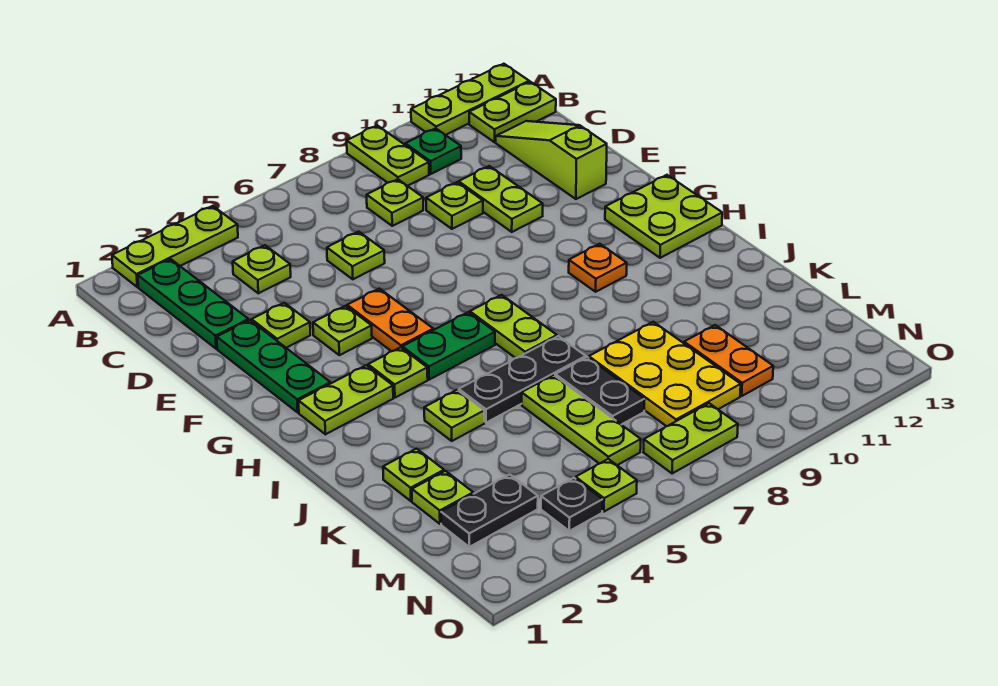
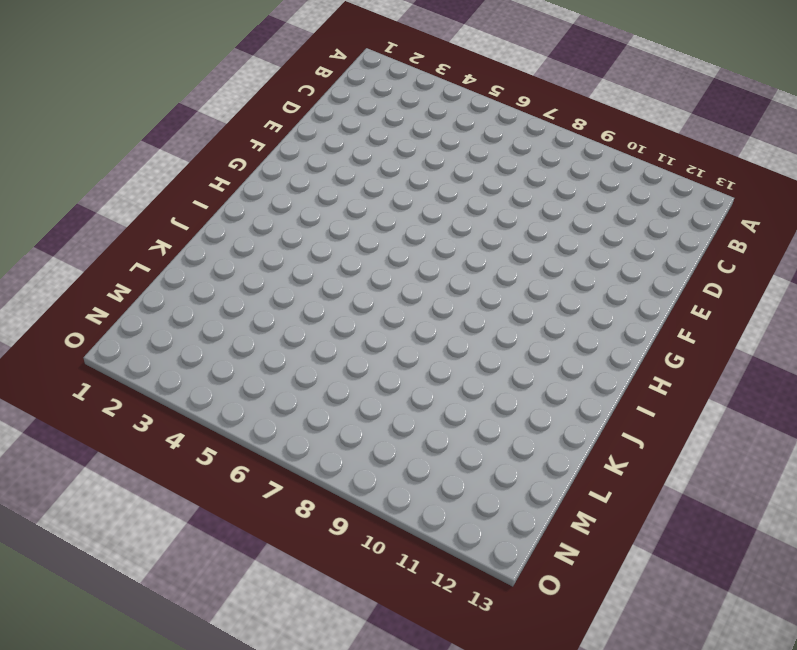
none -> lime plate A2:A4 level 1
none -> lime plate A9:B9 level 1
none -> lime plate A11:A13 level 1
none -> green plate B2:D2 level 1

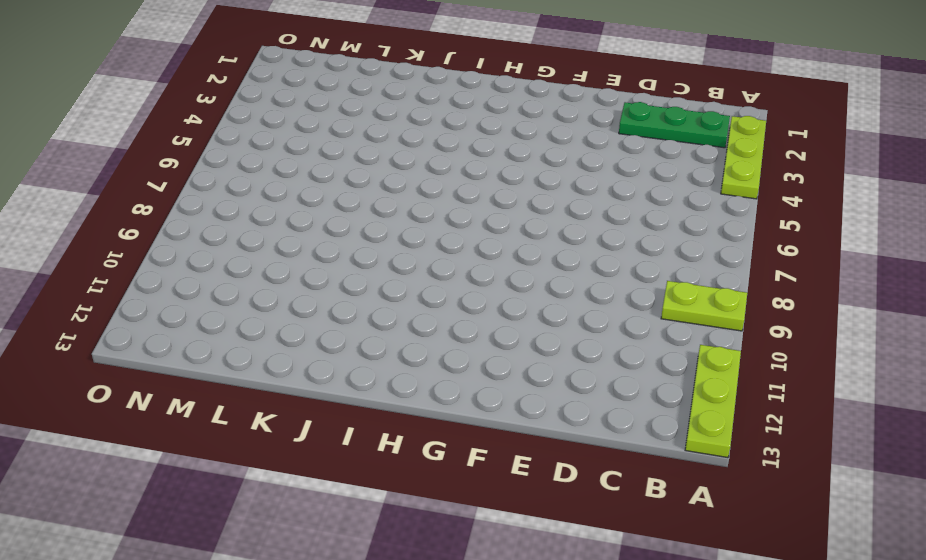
none -> green plate B10 level 1
none -> lime plate B12:B13 level 1
none -> lime plate C4 level 1
none -> lime plate C8 level 1

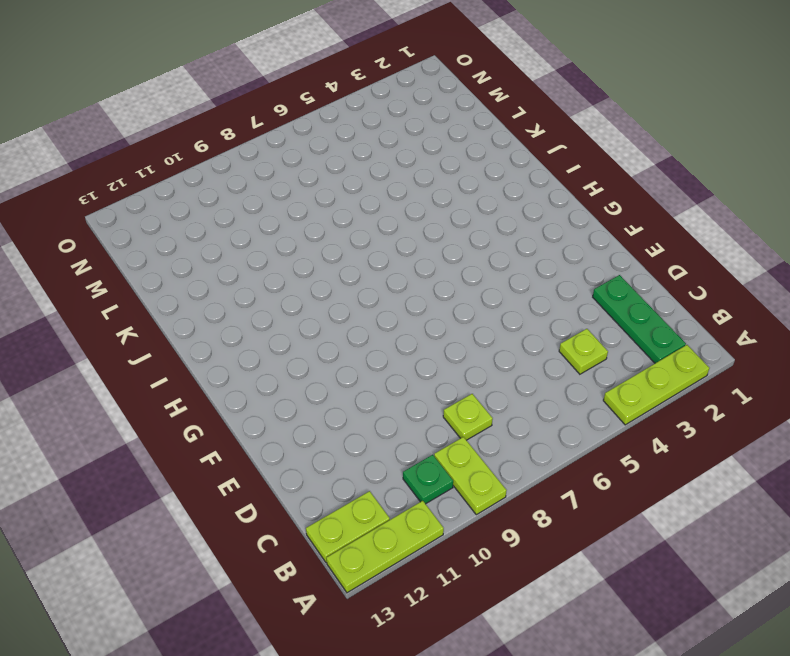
none -> lime slope C12:E12 level 1 top E
none -> lime plate D6 level 1
none -> lime plate D9 level 1
none -> lime plate D10:E10 level 1

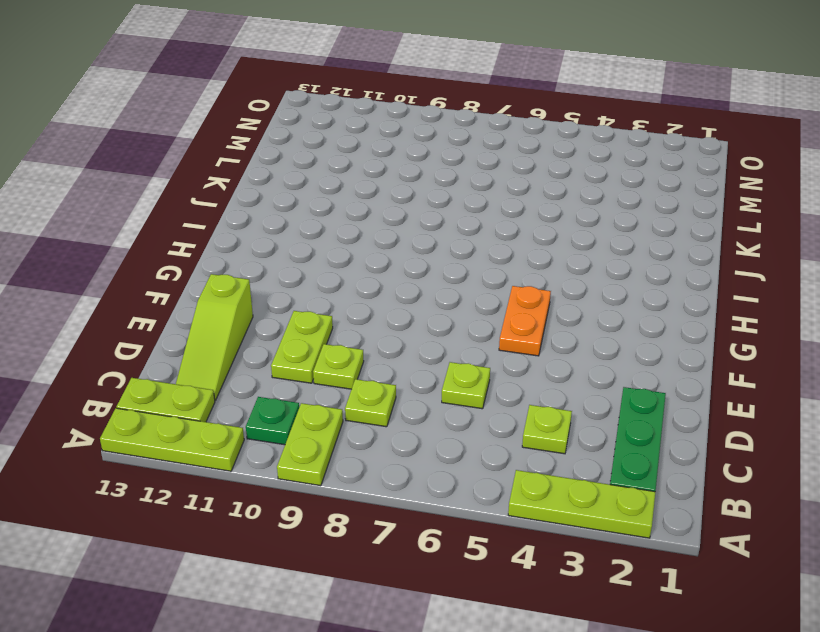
none -> green plate E2:G2 level 1
none -> lime plate E3 level 1
none -> lime plate F4 level 1
none -> lime plate G12:H13 level 1

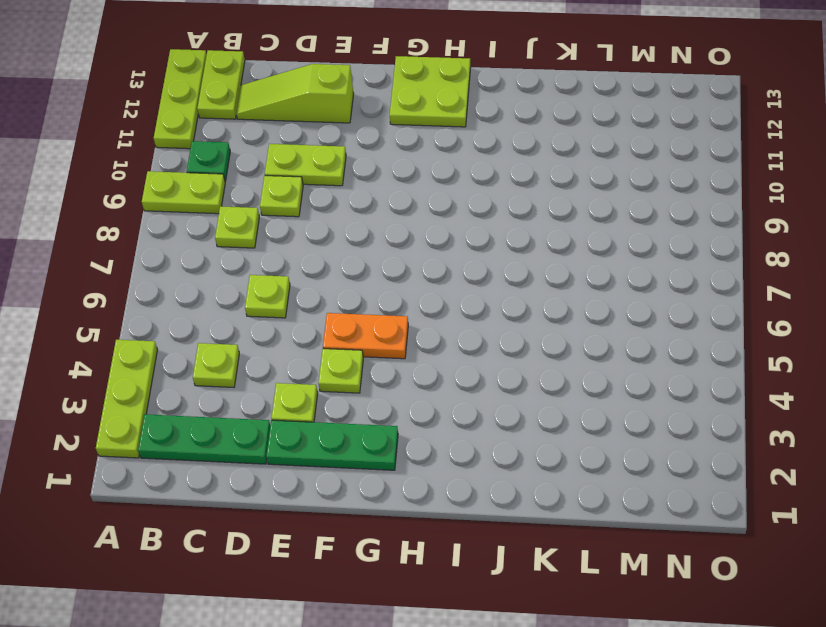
none -> lime plate H2:H3 level 1
none -> lime plate H4 level 1
none -> green plate H5:H6 level 1
none -> lime plate H7:I7 level 1

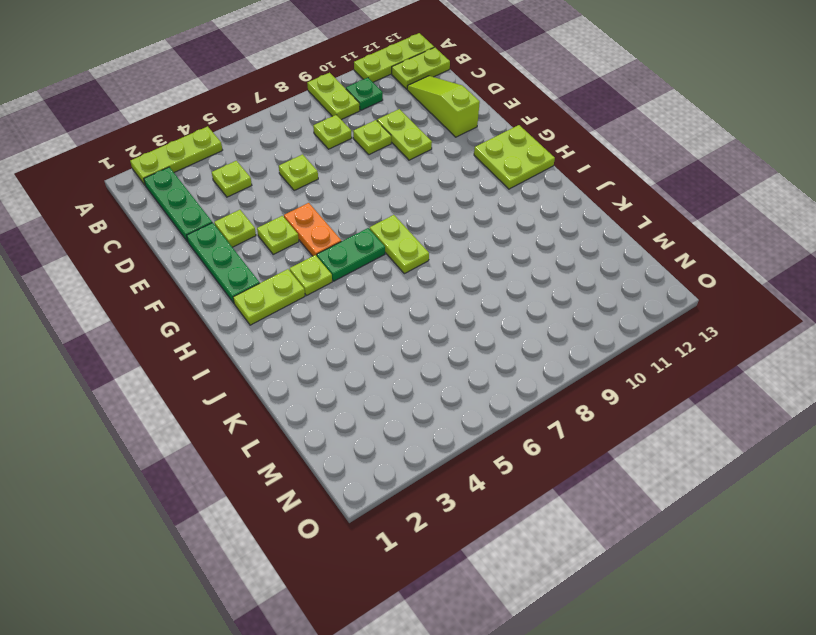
none -> orange plate H10 level 1
none -> lime plate J4 level 1
none -> black plate J5:J7 level 1
none -> lime plate K2 level 1

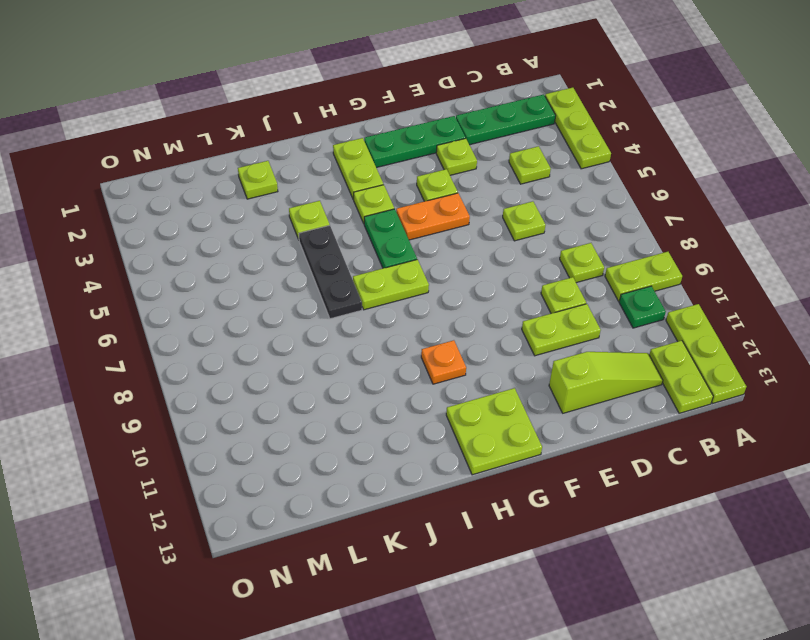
none -> lime plate K6:M6 level 1
none -> black plate K7:L7 level 1
none -> yellow plate K8:M9 level 1
none -> lime plate L2 level 1

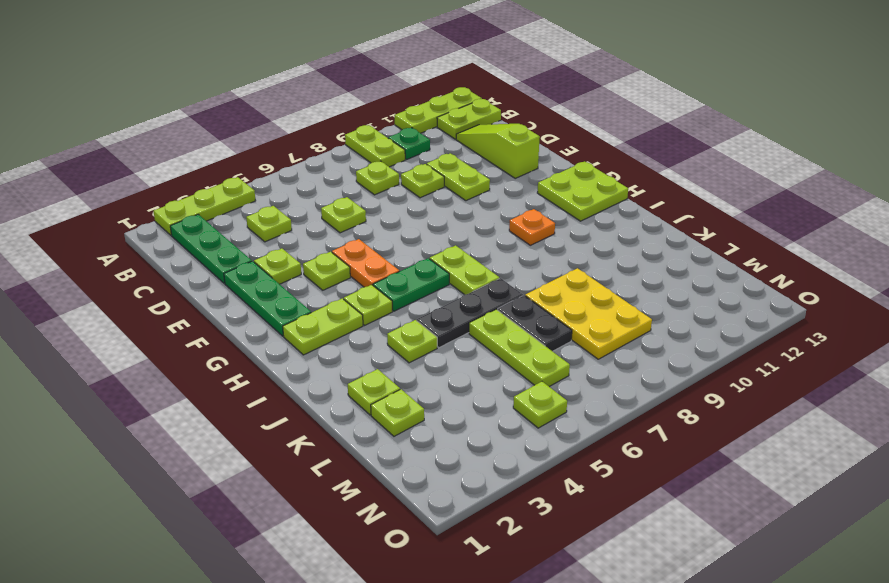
none -> orange plate L10:M10 level 1
none -> black plate M2:M3 level 1
none -> black plate N4 level 1
none -> lime plate N7:N8 level 1

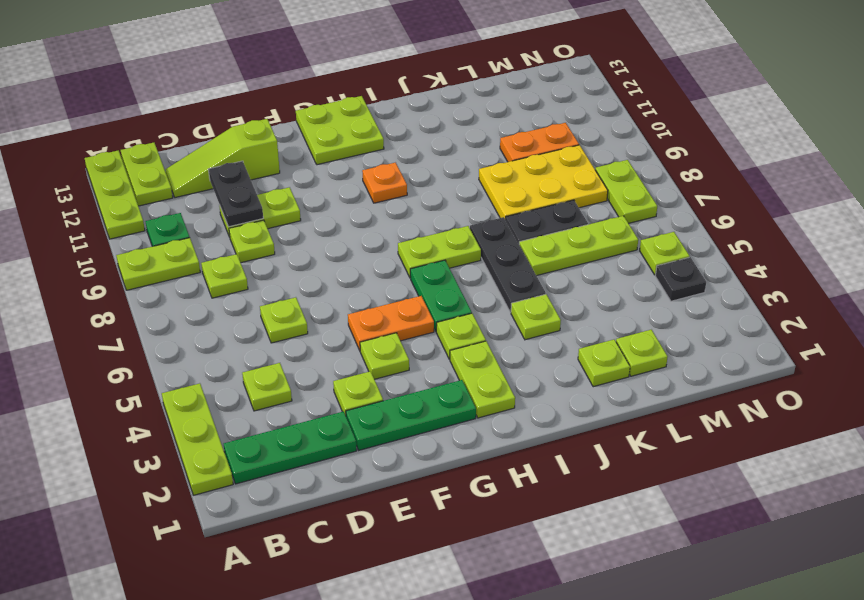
black plate D10:D11 level 2 -> black plate M2:M3 level 1

